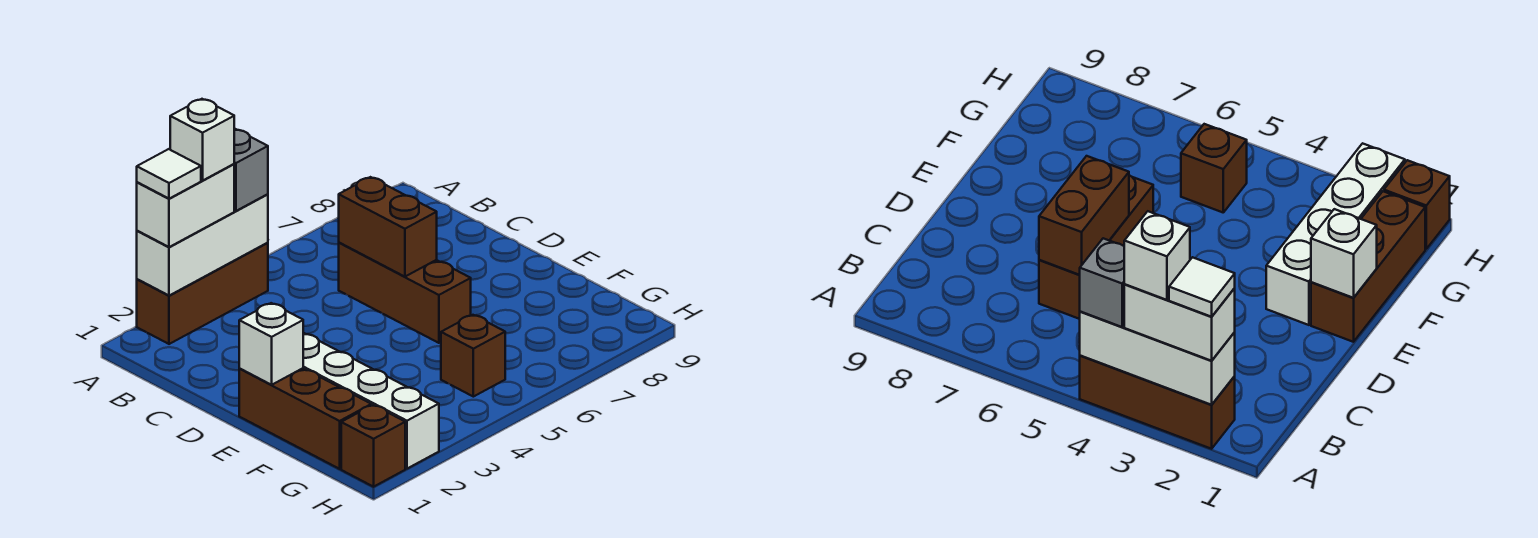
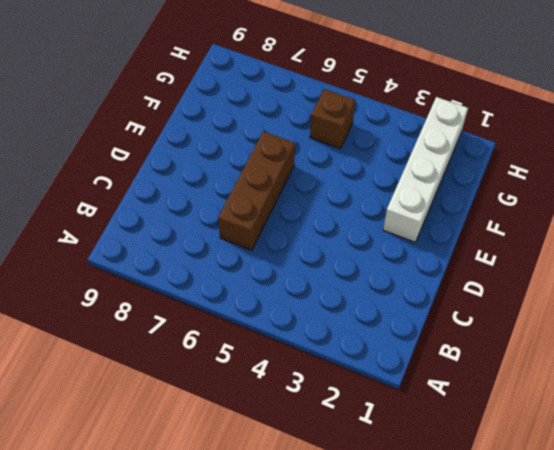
none -> brown brick A2:A4 level 1
none -> brown brick E1:G1 level 1
none -> brown brick H1 level 1

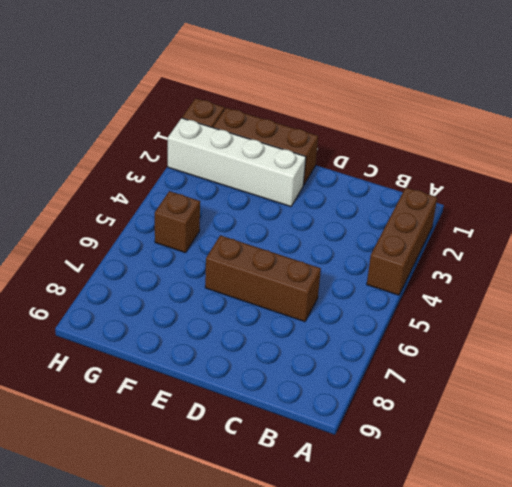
none -> white brick A2:A4 level 2
none -> brown brick C6:D6 level 2
none -> white brick E1 level 2

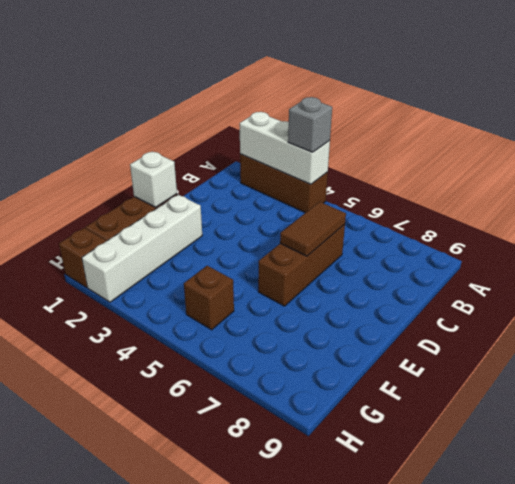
brown tile C6:D6 level 2 -> brown brick C6:D6 level 2
none -> white brick A2:A3 level 3
none -> white tile A2 level 4
none -> white brick A3 level 4

